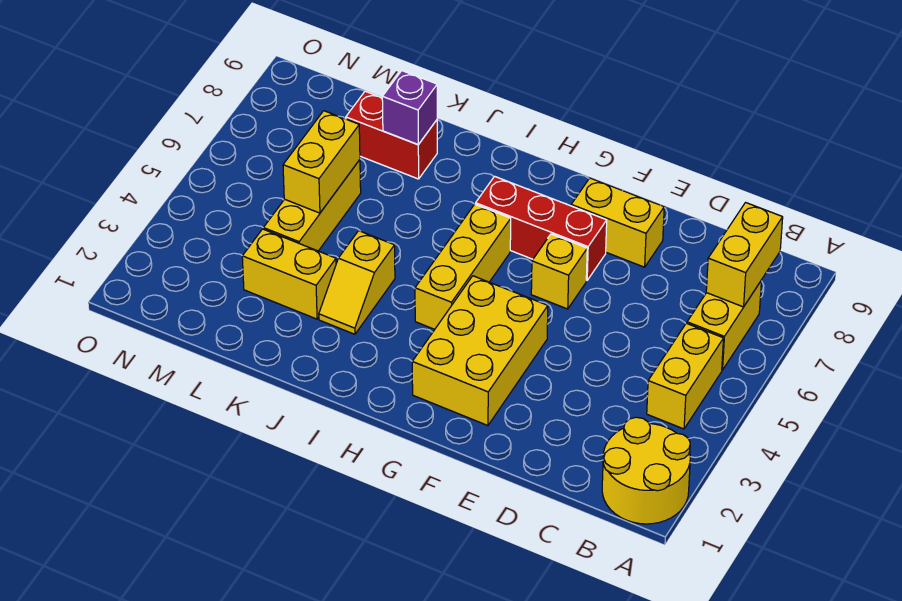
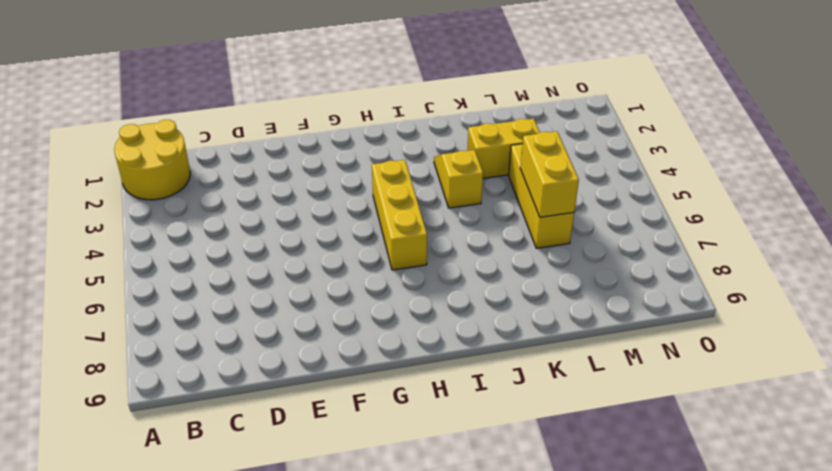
none -> yellow brick B4:B5 level 1
none -> yellow brick B6:B7 level 1
none -> yellow brick E8:F8 level 1

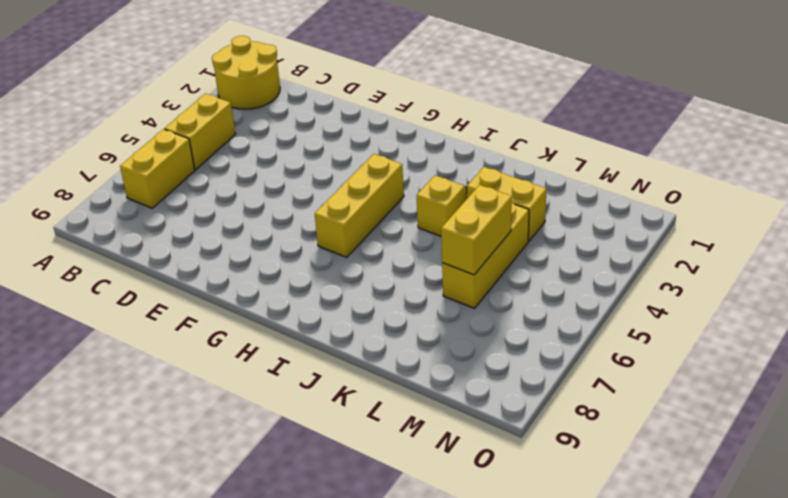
none -> yellow brick E8:F8 level 1
none -> yellow brick F2:G4 level 1
none -> yellow brick F6 level 1

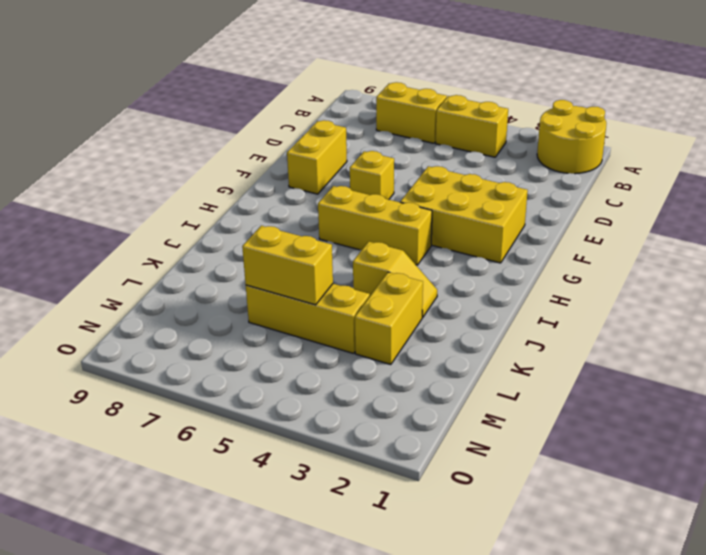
none -> red brick F7:H7 level 1
none -> red brick K8:L8 level 1
none -> yellow brick B7:B8 level 2

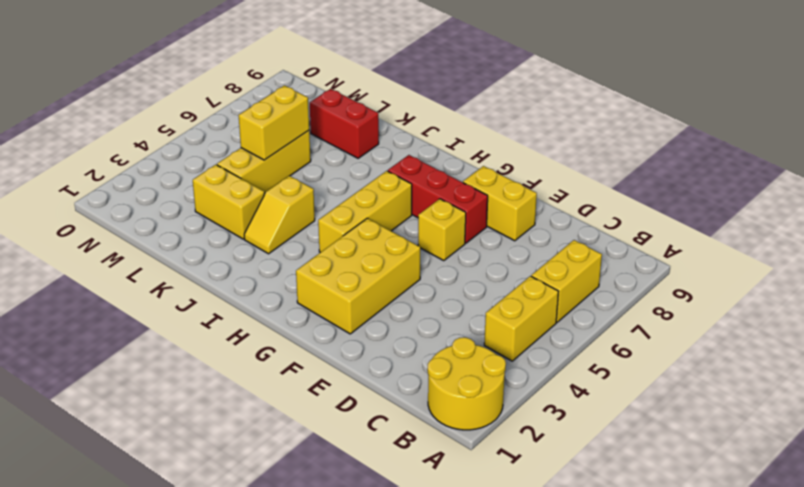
none -> yellow brick B7:B8 level 2
none -> purple brick K8 level 2

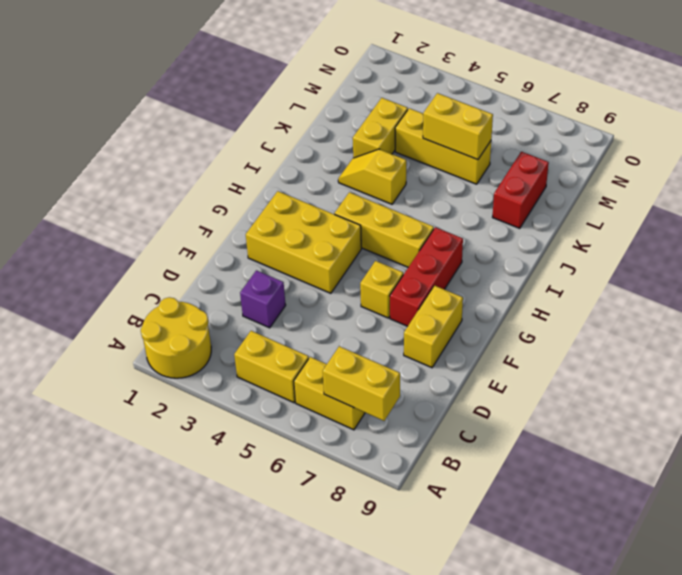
purple brick D3 level 1 -> purple brick K8 level 2

